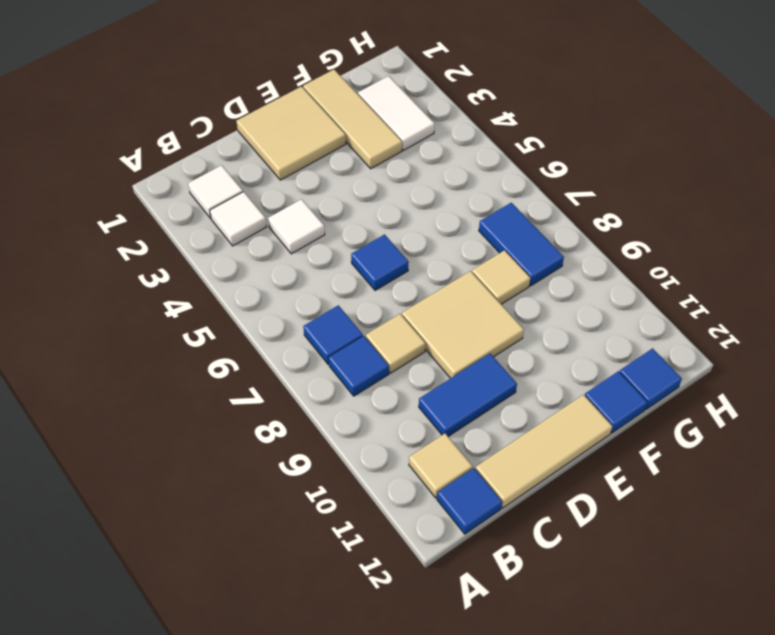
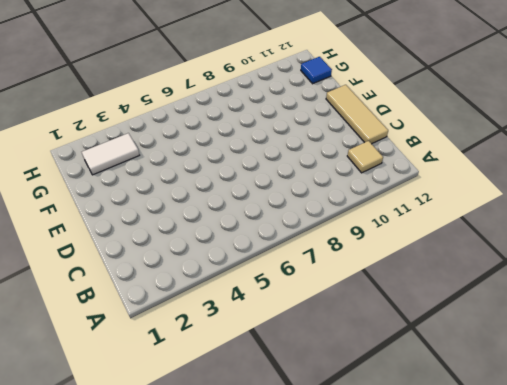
none -> white tile B2 level 1
none -> white tile B3 level 1
none -> blue tile B7 level 1

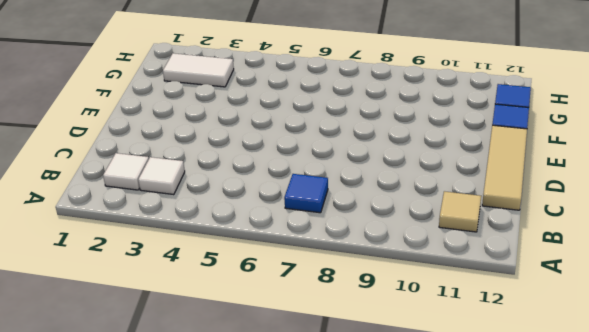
none -> blue tile B8 level 1
none -> blue tile B12 level 1
none -> white tile C4 level 1

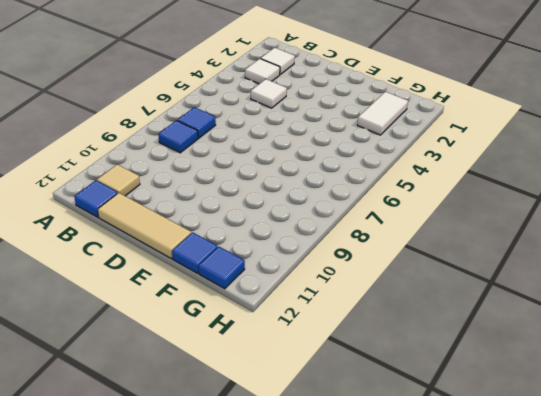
none -> tan tile C8 level 1
none -> blue tile C10:D10 level 1
none -> tan tile D1:E2 level 1

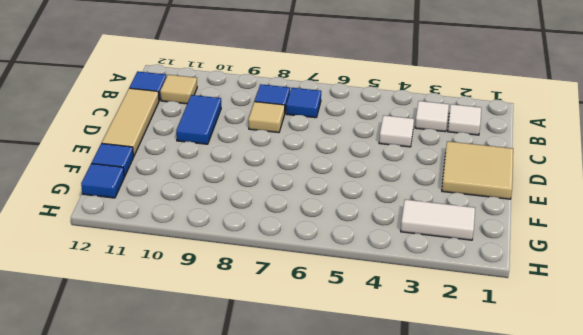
none -> blue tile D6 level 1
none -> tan tile D8:E9 level 1
none -> tan tile F1:F3 level 1

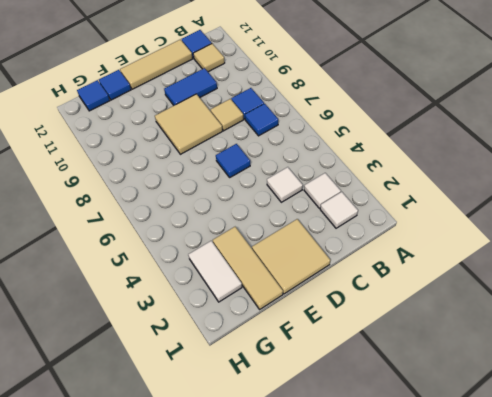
none -> tan tile F8 level 1
none -> blue tile G7:G8 level 1

